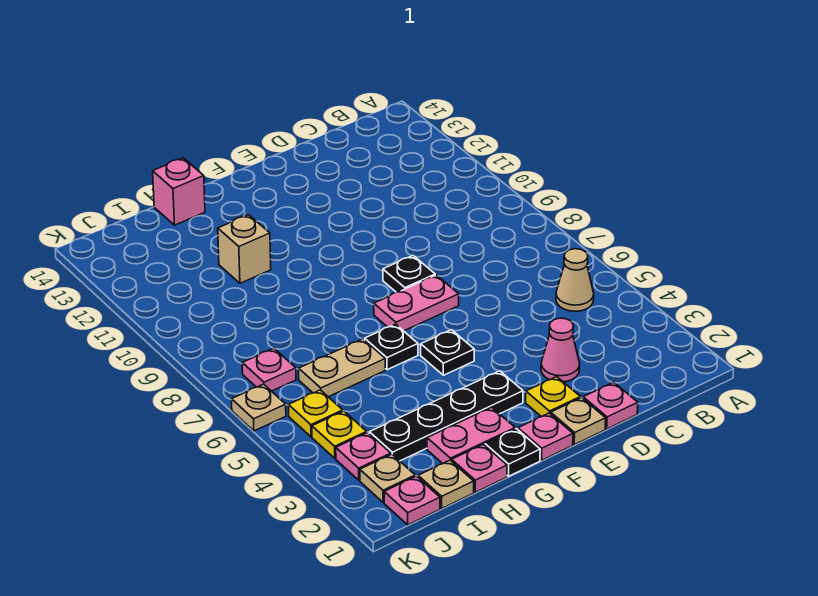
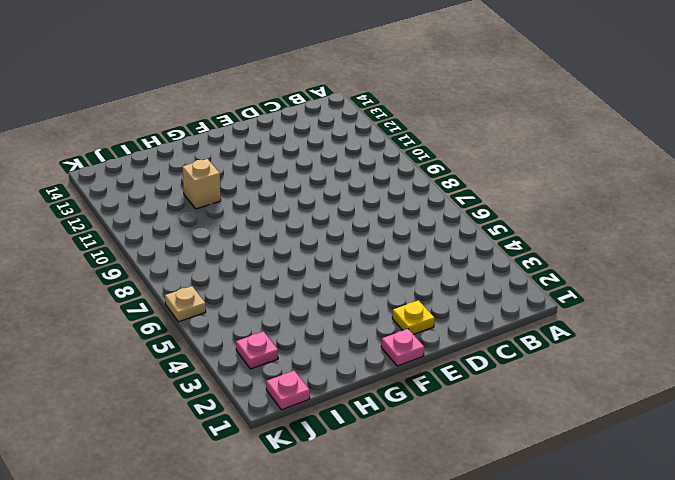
none -> tan cone B5 level 1
none -> pink plate D1 level 1
none -> pink cone D3 level 1

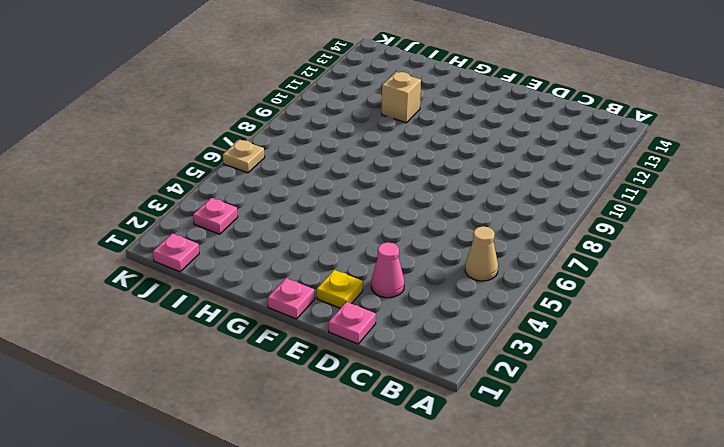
none -> tan plate E1 level 1
none -> pink plate E7:F7 level 1
none -> black plate E8 level 1

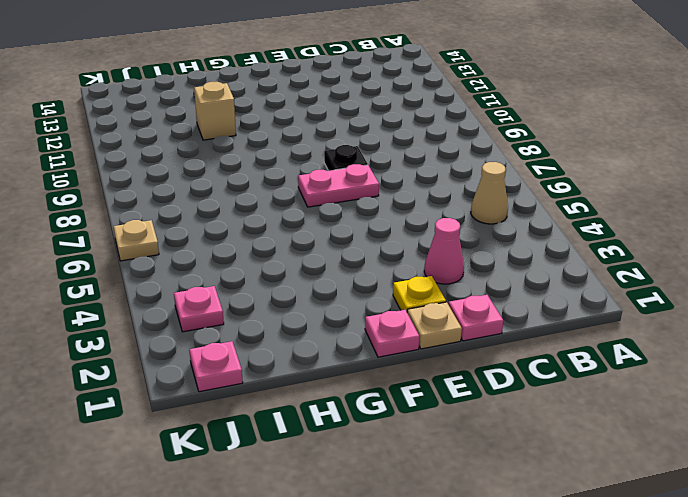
none -> black plate F3:I3 level 1
none -> black plate F5 level 1
none -> black plate G1 level 1

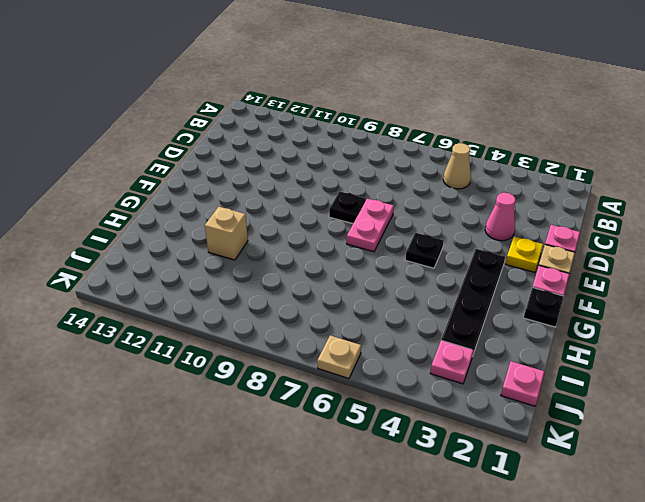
none -> pink plate G2:H2 level 1
none -> black plate G6 level 1
none -> pink plate H1 level 1

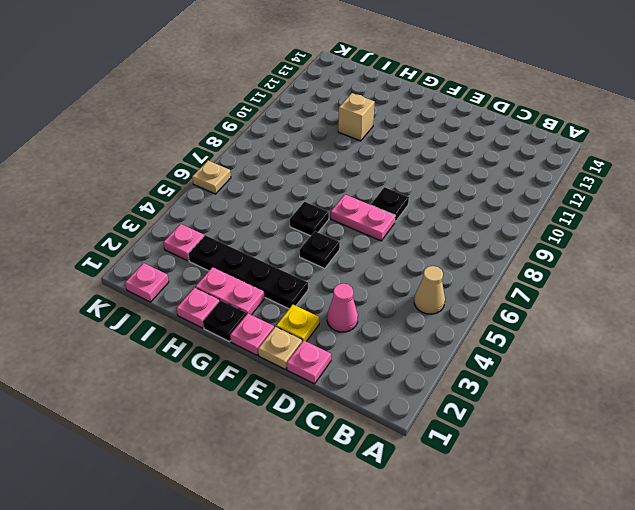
none -> tan plate H6:I6 level 1
none -> pink brick H14 level 1
none -> tan plate I1 level 1

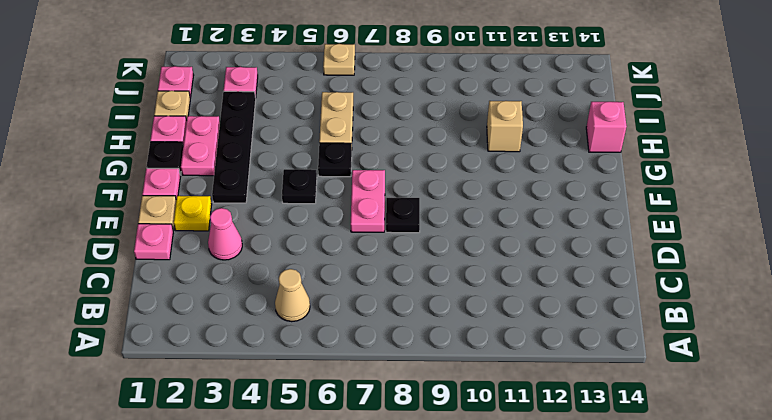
none -> tan plate J2 level 1
none -> yellow plate J4 level 1
none -> yellow plate J5 level 1

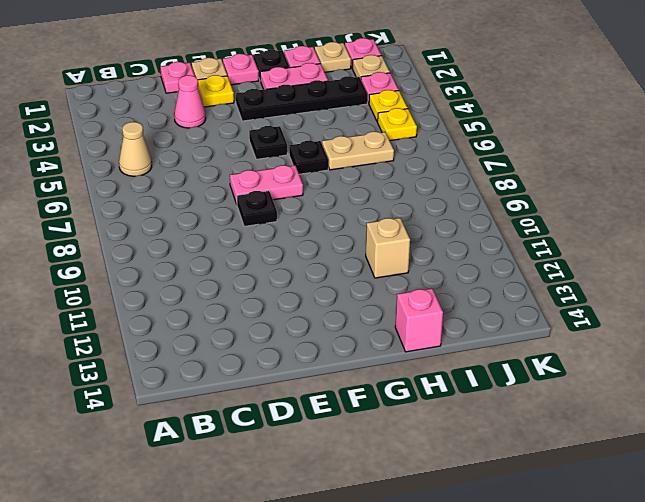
none -> pink plate J7 level 1
none -> tan plate K6 level 1

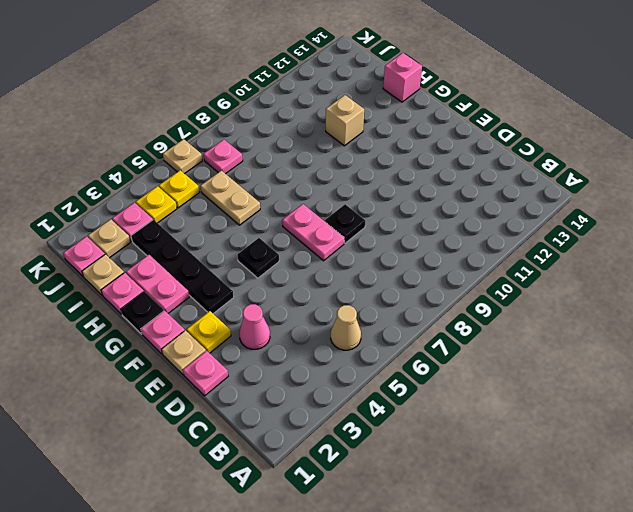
none -> black plate G6 level 1

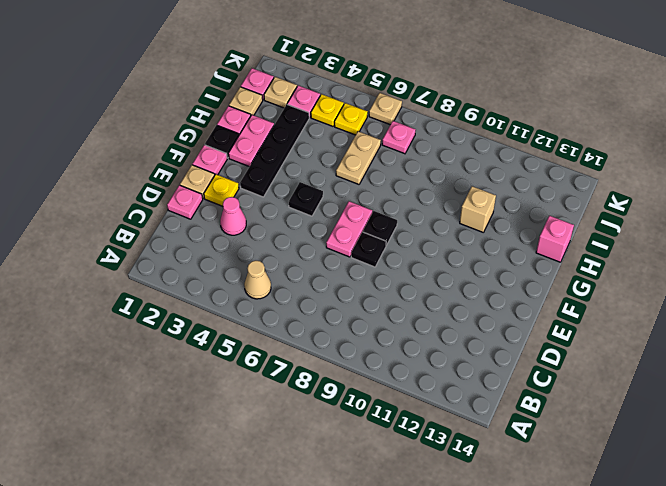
black plate F8 level 1 -> black plate G6 level 1

